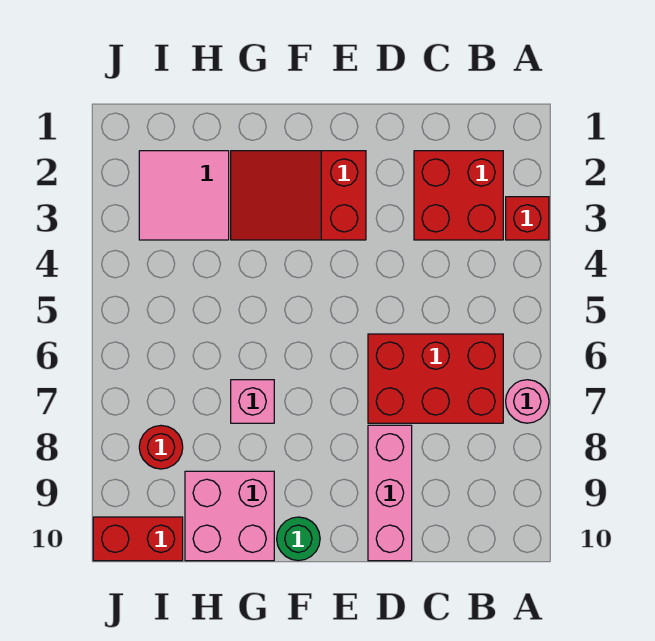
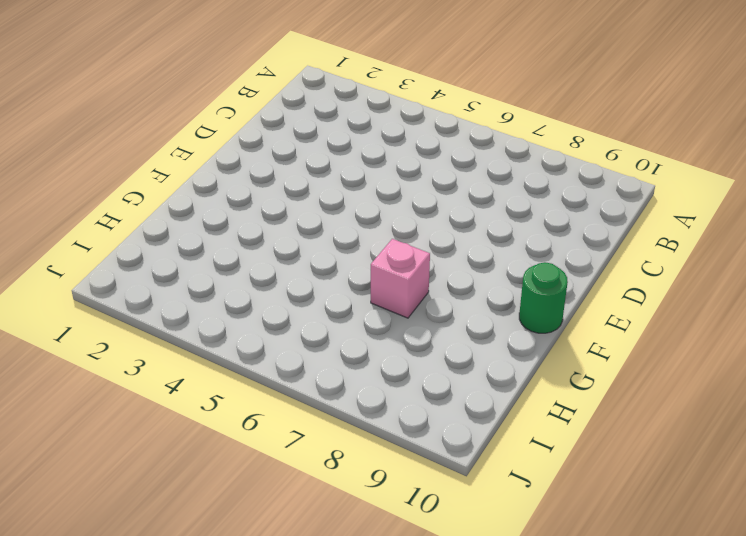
none -> red brick A3 level 1
none -> pink round brick A7 level 1
none -> red brick B2:C3 level 1

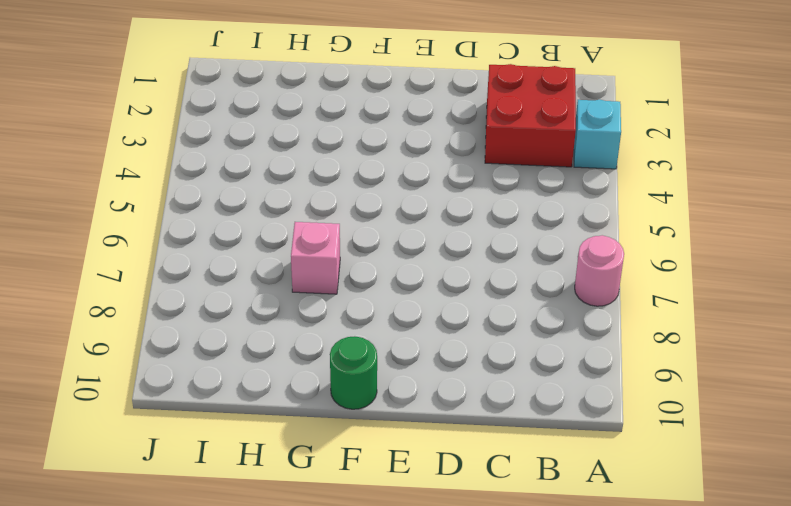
cyan brick A3 level 1 -> red brick A3 level 1
none -> red brick B6:D7 level 1
none -> pink brick D8:D10 level 1
none -> red slope E2:G3 level 1 top E

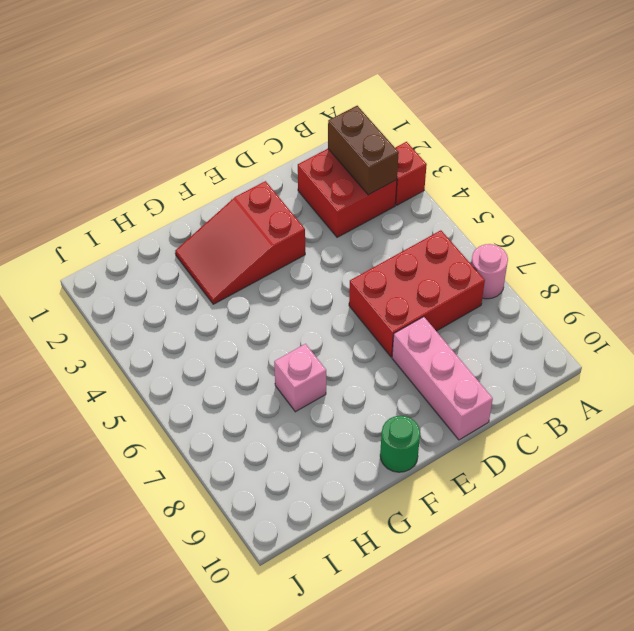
brown brick B2:B3 level 2 -> none
none -> pink brick G9:H10 level 1
none -> pink tile H2:I3 level 1
none -> red round brick I8 level 1

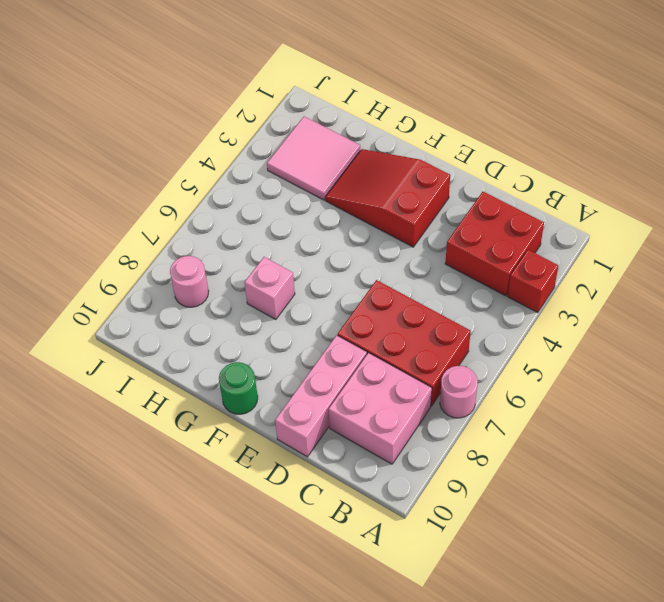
pink brick B8:C9 level 1 -> pink brick G9:H10 level 1
pink round brick I8 level 1 -> red round brick I8 level 1
none -> red brick I10:J10 level 1

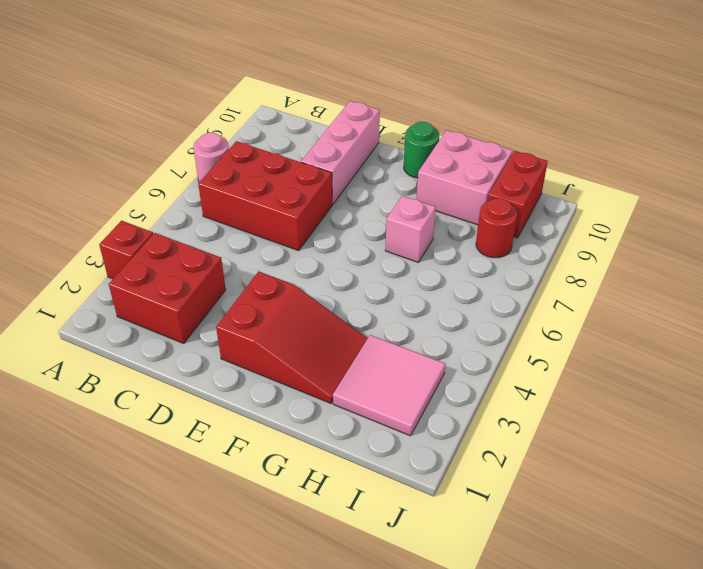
red brick I9:I10 level 1 -> red brick I10:J10 level 1

